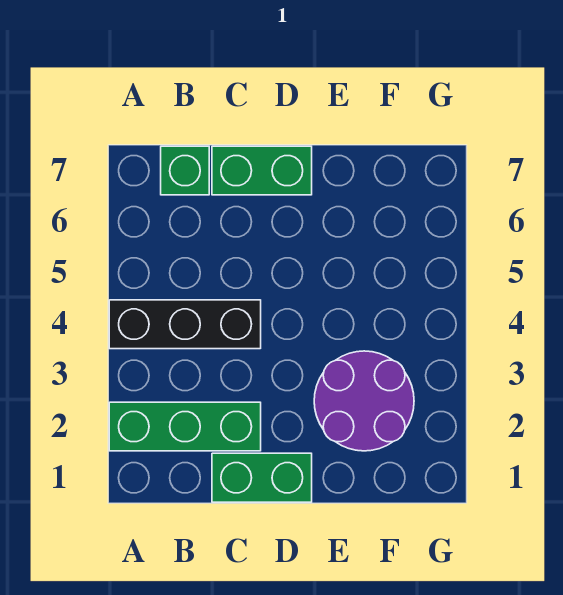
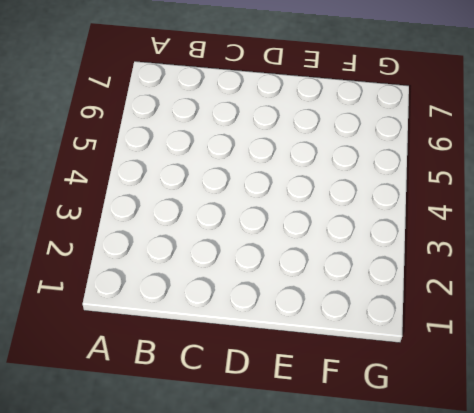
none -> green brick A2:C2 level 1
none -> black brick A4:C4 level 1

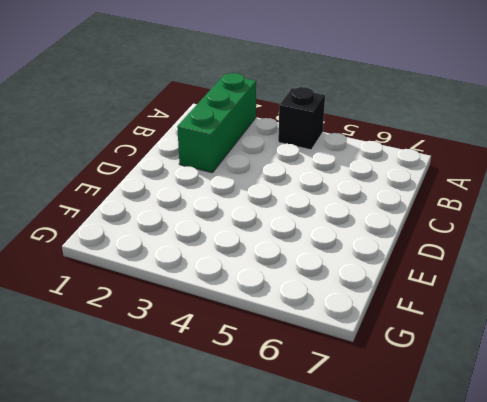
black brick A4 level 1 -> black brick A4:C4 level 1
none -> green brick B7 level 1
none -> green brick C1:D1 level 1

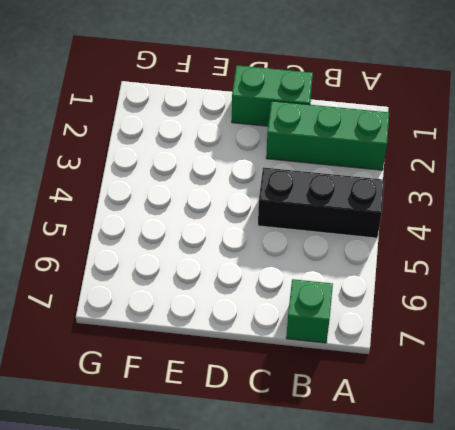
none -> green brick C7:D7 level 1
none -> purple round brick E2:F3 level 1

